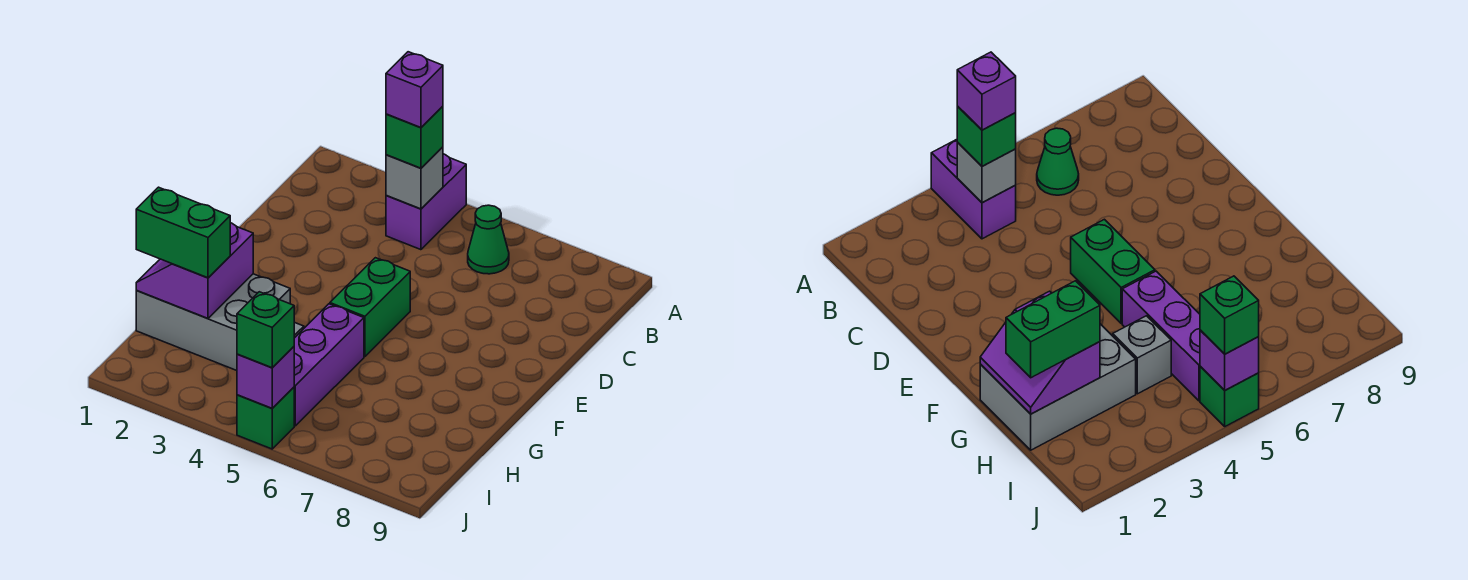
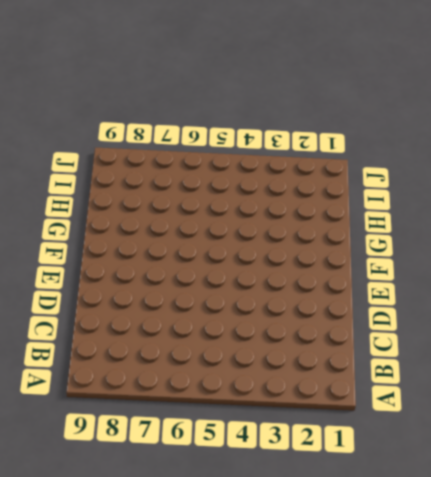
none -> purple brick A4:B4 level 1
none -> green cone B6 level 1
none -> green brick E5:F5 level 1

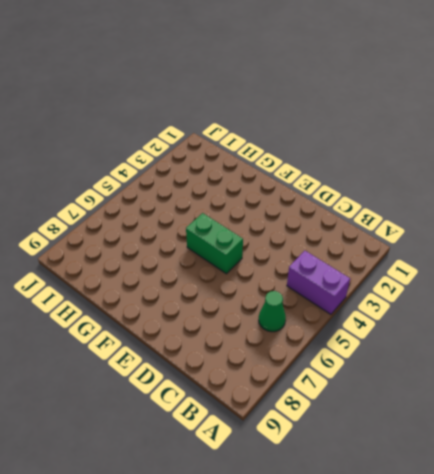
none -> grey brick G1:H3 level 1
none -> purple brick G5:I5 level 1
none -> grey brick H4 level 1

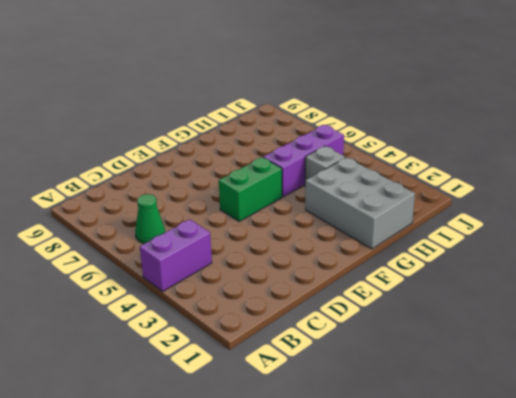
none -> green brick J5 level 1
none -> grey brick B4 level 2
none -> purple slope G1:H2 level 2 top 2

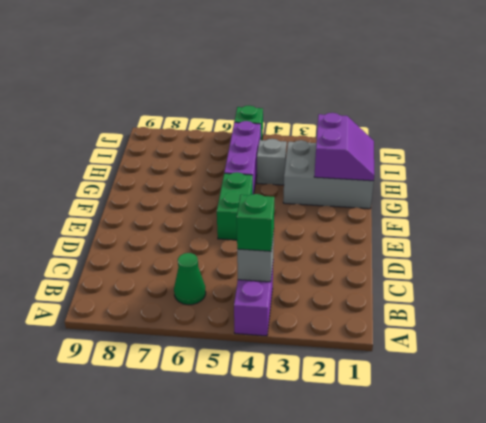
none -> purple brick J5 level 2
none -> green brick H1:H2 level 3
none -> green brick J5 level 3

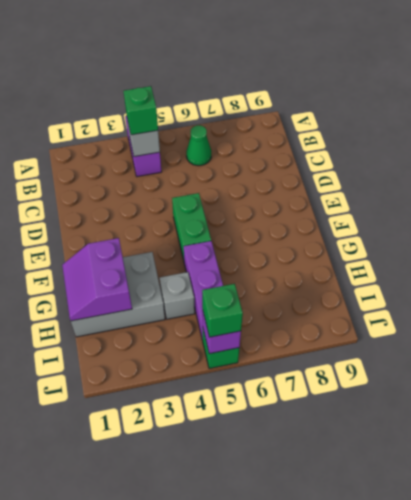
none -> green brick H1:H2 level 3
none -> purple brick B4 level 4

